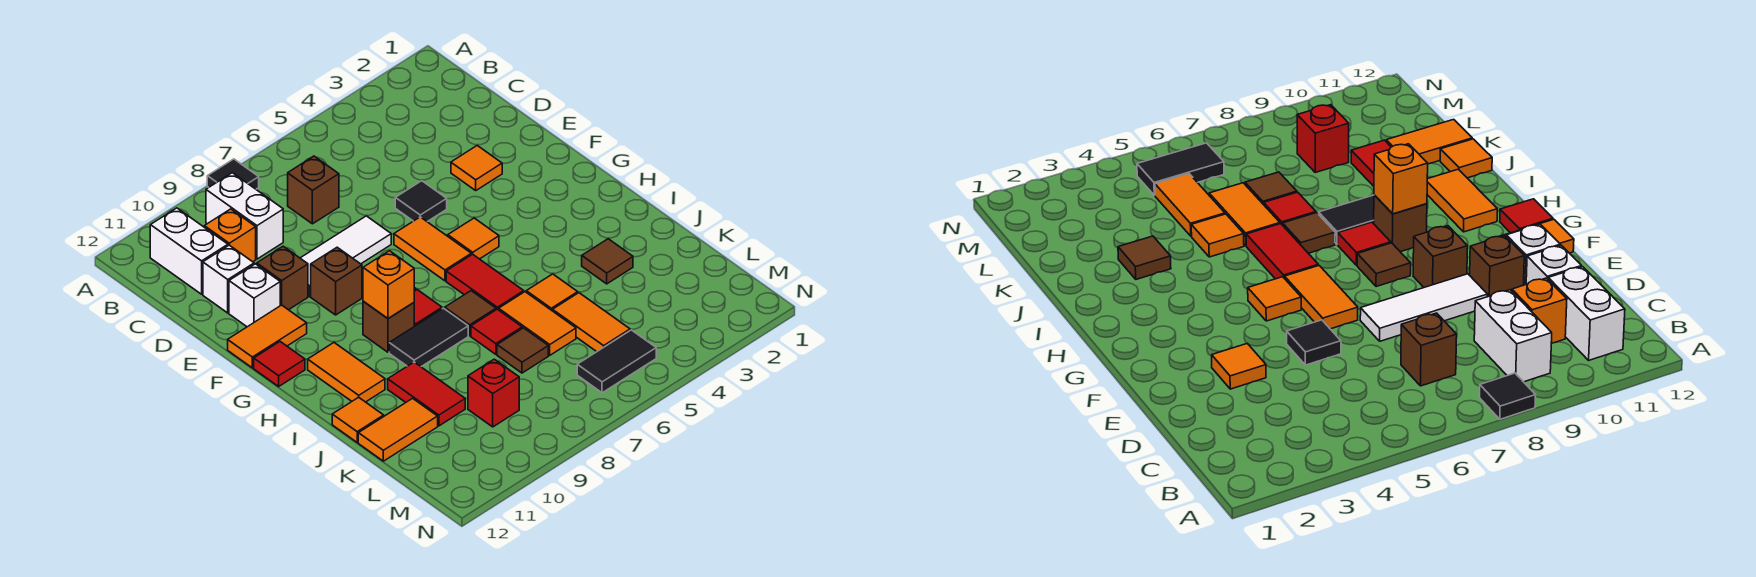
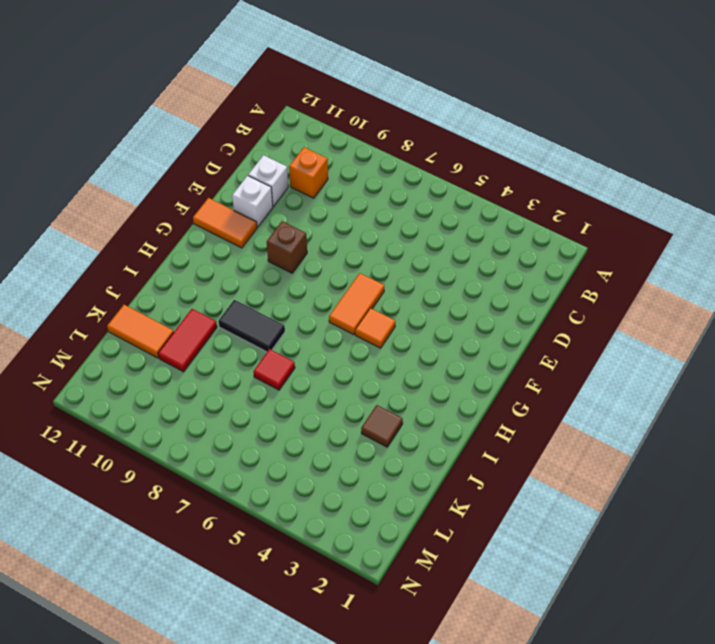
none -> black tile A8 level 1
none -> white brick B9:C9 level 1
none -> white brick B11:C11 level 1
none -> brown brick C7 level 1

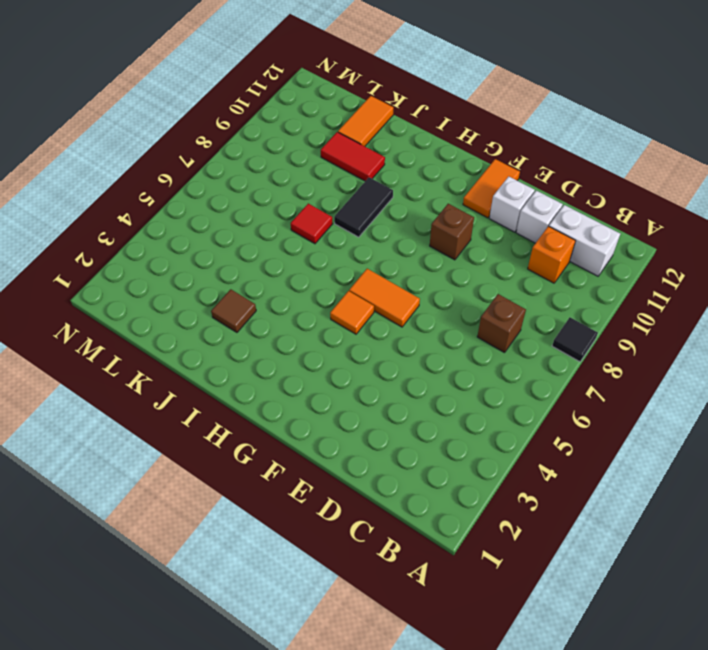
none -> white brick B9:C9 level 1
none -> orange tile E3 level 1
none -> black tile E5 level 1
none -> white tile E7:E9 level 1

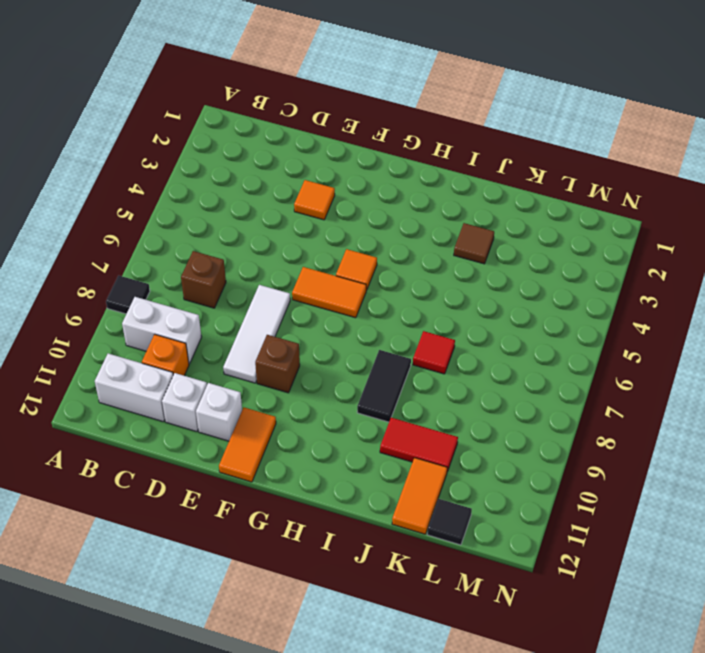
black tile L12 level 1 -> black tile E5 level 1
none -> brown brick E10 level 1
none -> brown tile G8 level 1
none -> red tile G12 level 1
none -> red tile H6:I6 level 1

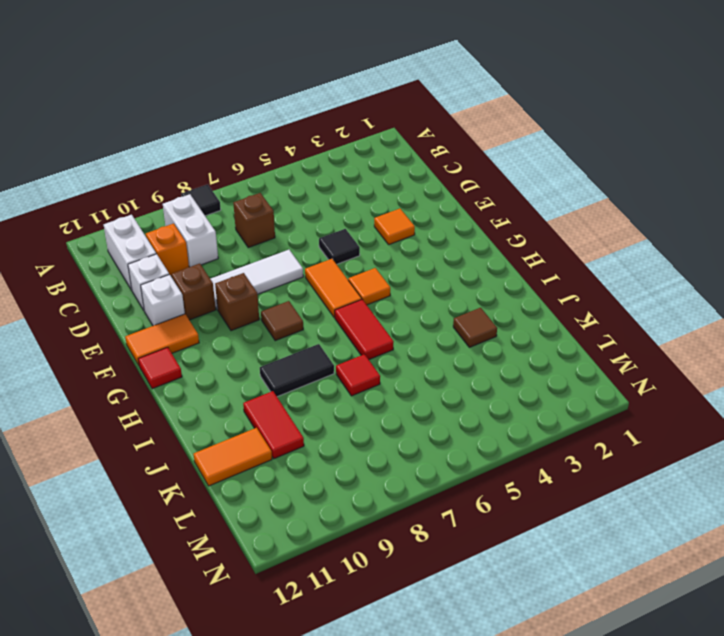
none -> red tile H8 level 1
none -> brown brick H9 level 1
none -> orange tile H11:I11 level 1
none -> brown tile I7 level 1

